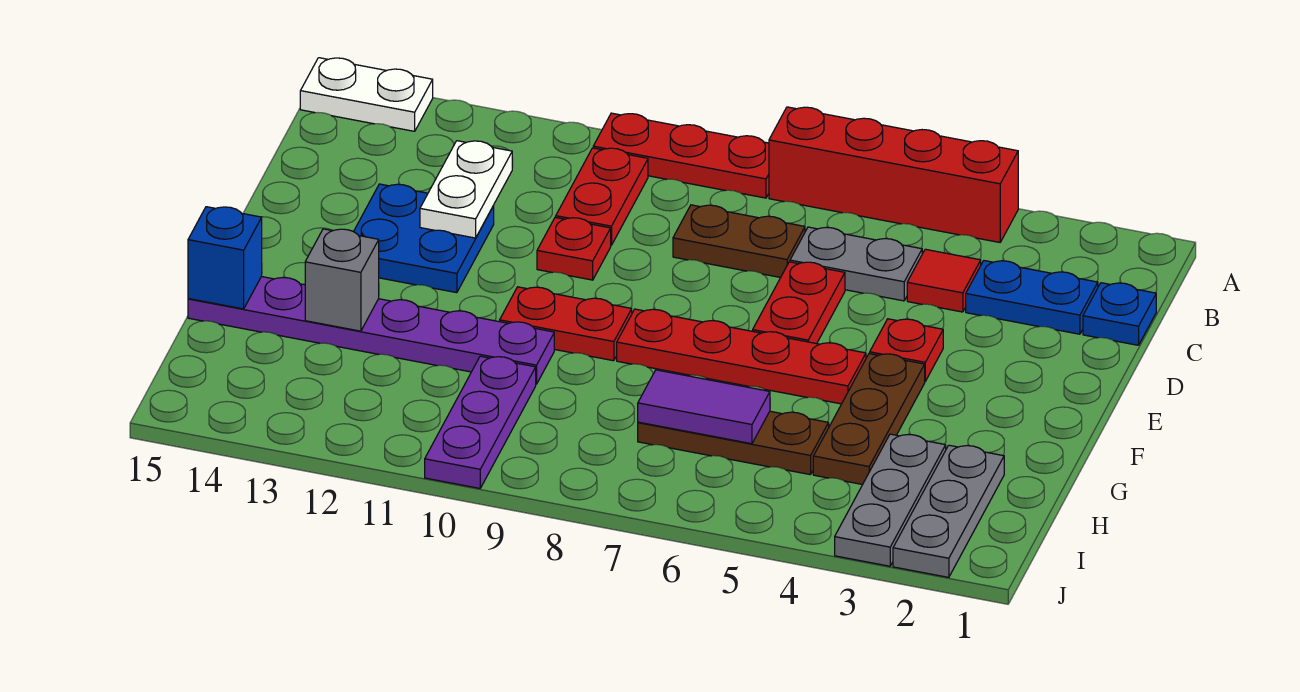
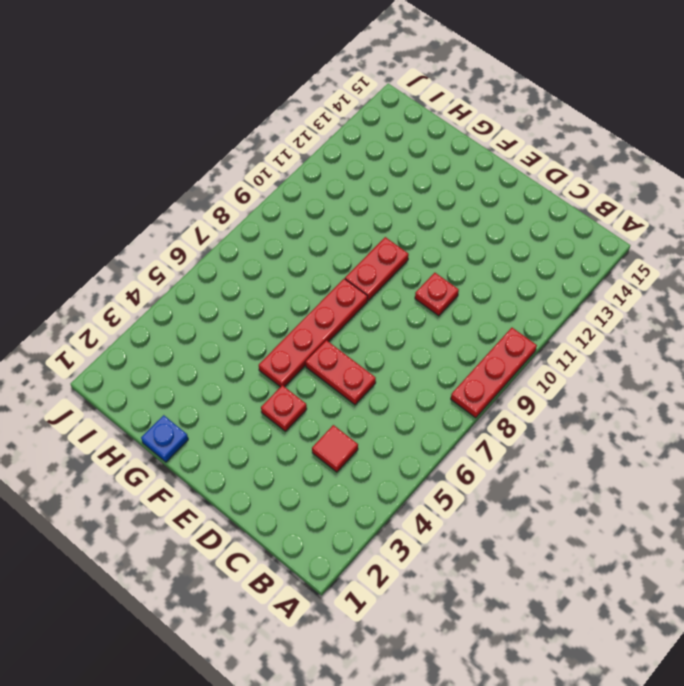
blue plate G1 level 1 -> blue plate C1 level 1
none -> red brick A4:A7 level 1
none -> white plate A14:A15 level 1
none -> red plate B10:C10 level 1

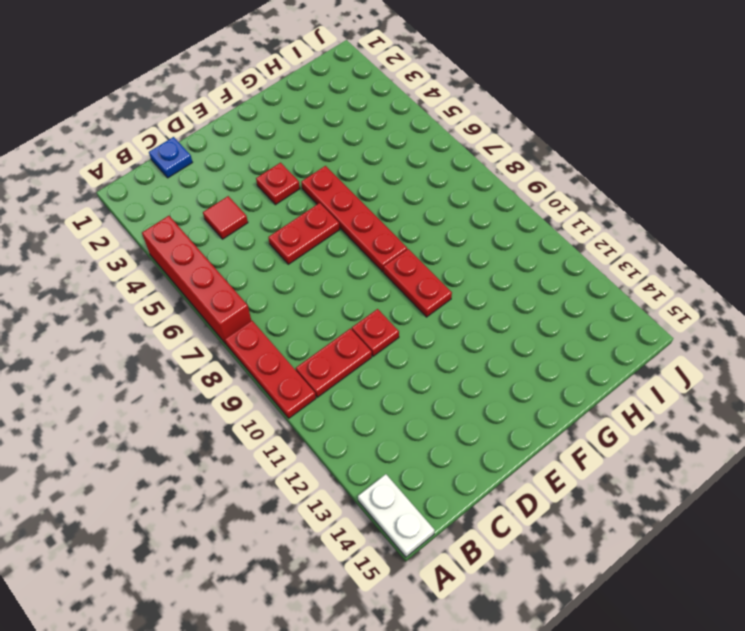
none -> blue plate C2:C3 level 1
none -> grey plate C5:C6 level 1
none -> brown plate C7:C8 level 1

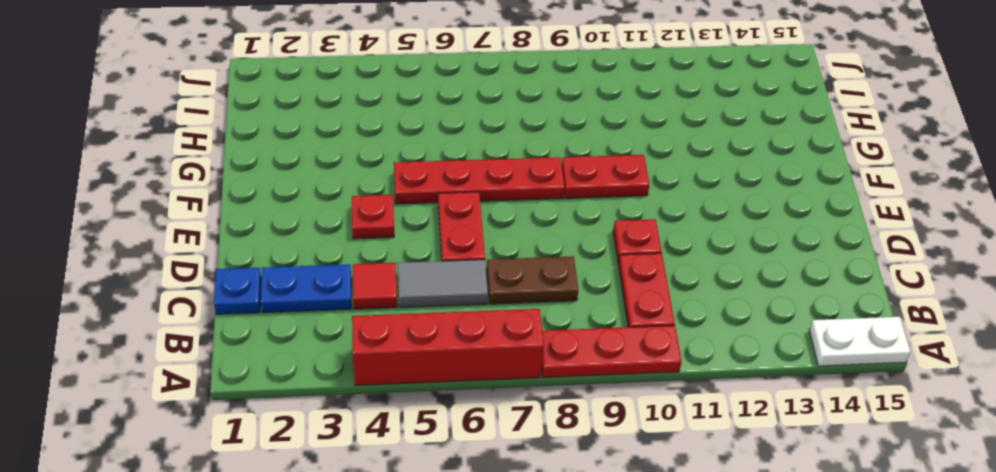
grey tile C5:C6 level 1 -> grey plate C5:C6 level 1
none -> blue plate D12:E13 level 1
none -> brown plate F4:H4 level 1
none -> purple plate G10:G15 level 1

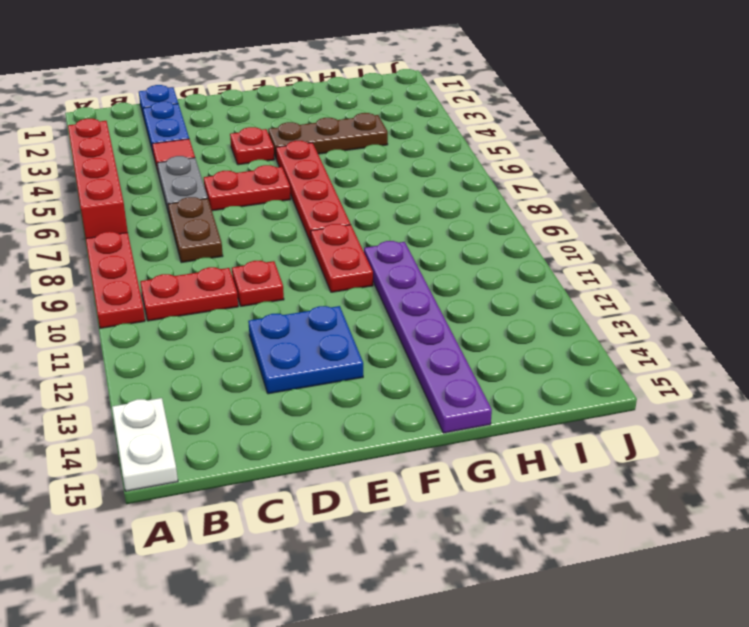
none -> grey plate H2:J2 level 1
none -> grey plate H3:J3 level 1
none -> brown plate H5:H7 level 1

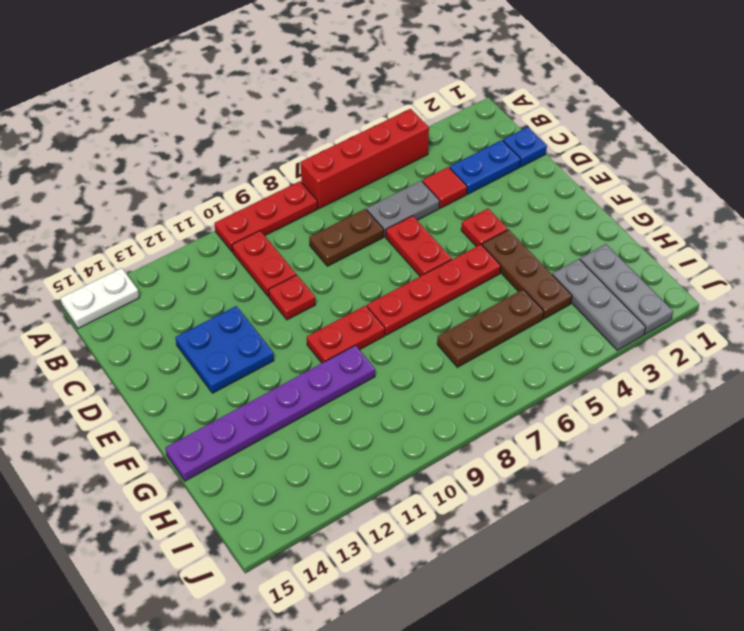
none -> purple plate H10:J10 level 1
none -> white plate C12:D12 level 2
none -> grey brick G13 level 2

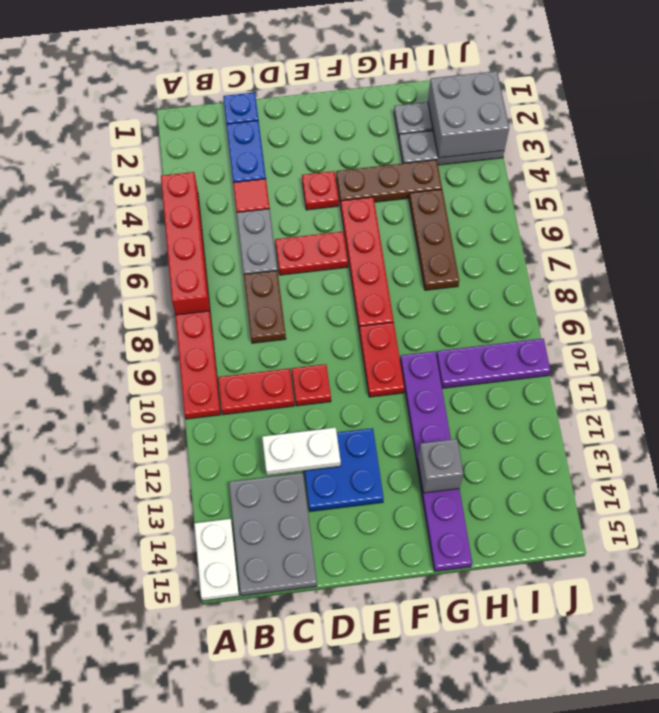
grey plate B13:C15 level 1 -> none
grey brick I2:J3 level 2 -> none
none -> blue brick G15 level 2
none -> purple tile H6:H7 level 2

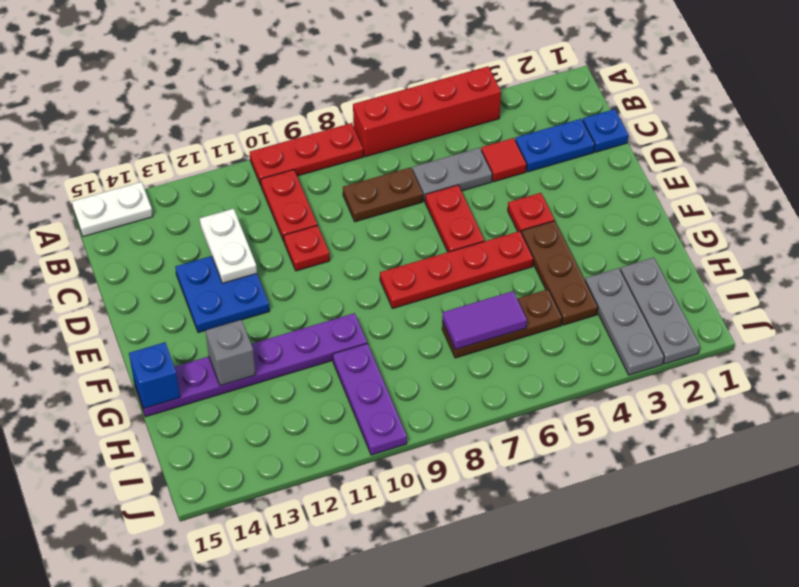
none -> red plate F9:F10 level 1

